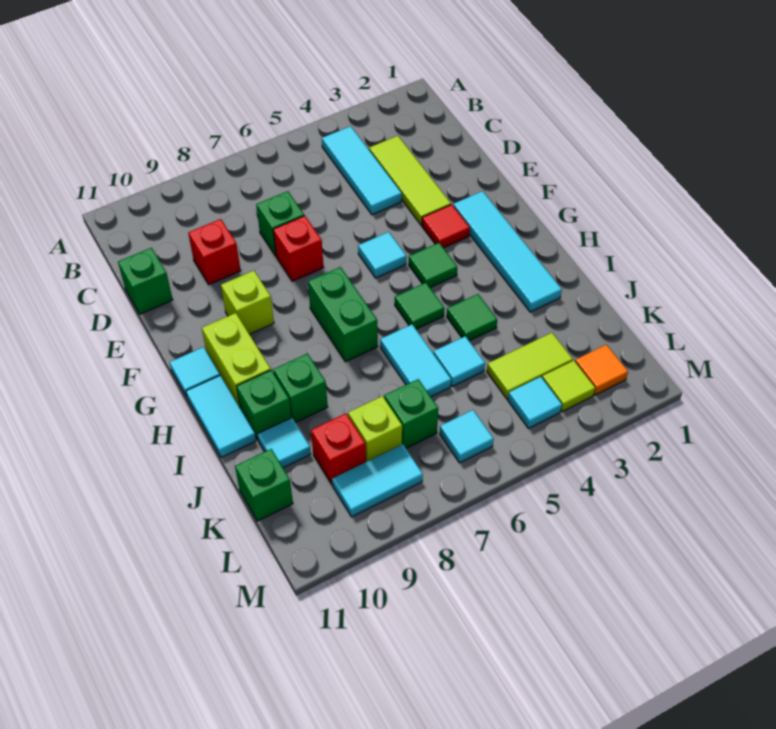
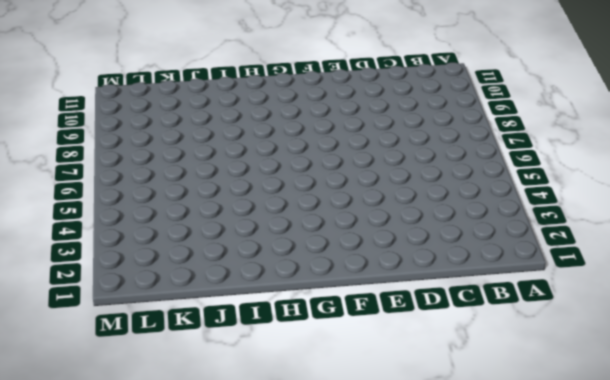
none -> cyan tile B4:D4 level 1
none -> lime tile C3:E3 level 1
none -> green brick D7 level 1
none -> red brick D9 level 1

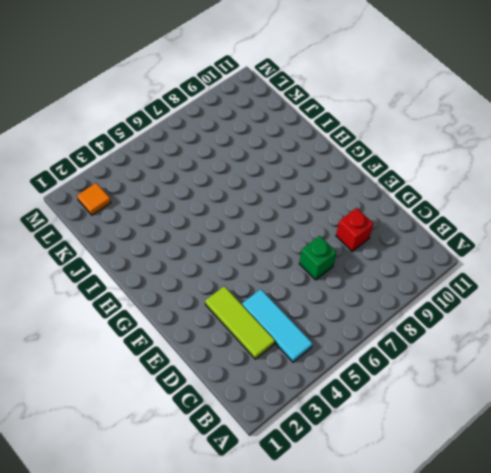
none -> green brick D11 level 1
none -> red brick E7 level 1
none -> cyan tile F2:I2 level 1
none -> red tile F3 level 1

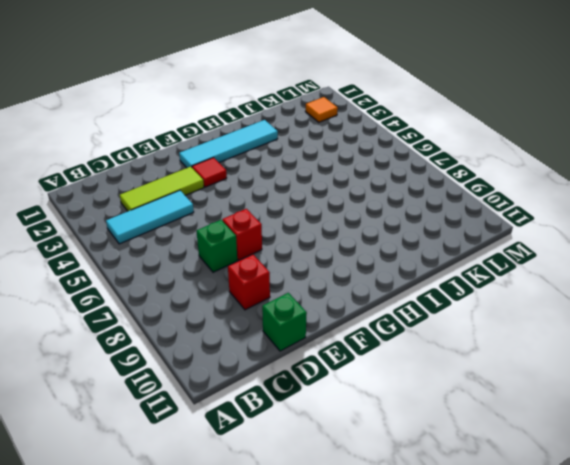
none -> cyan tile F5 level 1
none -> lime brick F9 level 1
none -> green tile G4 level 1
none -> green brick G7:H7 level 1

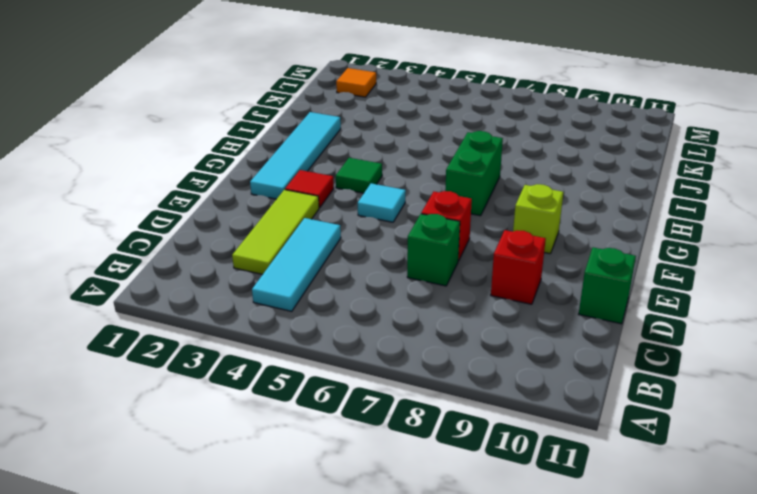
none -> lime brick G10:H10 level 1
none -> cyan tile G11 level 1
none -> green tile H5 level 1
none -> cyan tile H11:I11 level 1

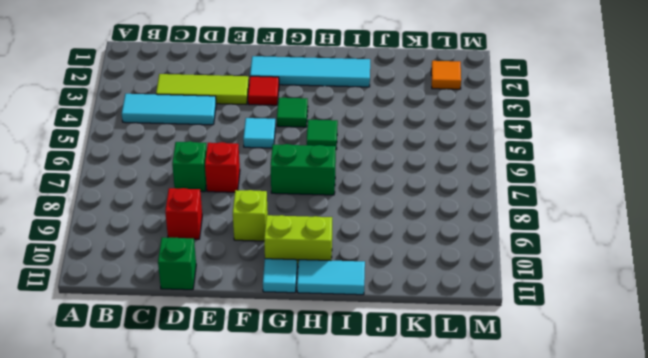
none -> green tile I4 level 1
none -> cyan tile I6:J6 level 1
none -> green brick I9 level 1
none -> green brick I10 level 1

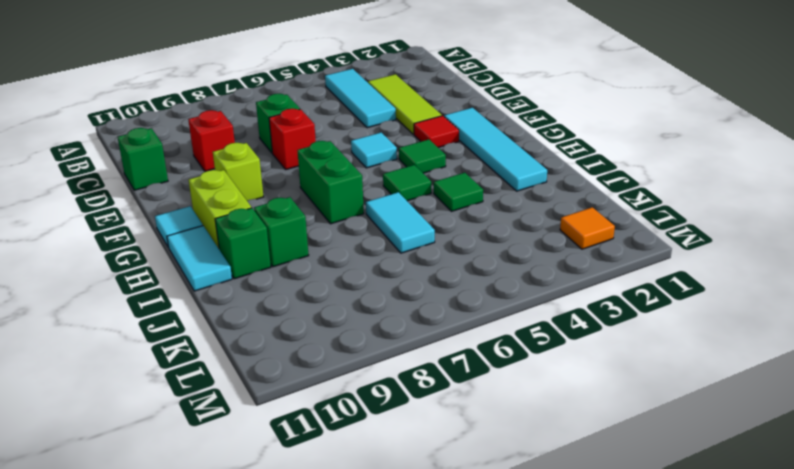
none -> cyan tile J5 level 1
none -> cyan tile J10 level 1
none -> lime tile K3:K4 level 1
none -> green brick K7 level 1

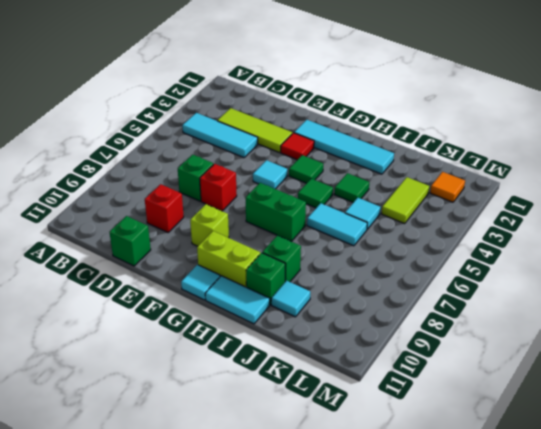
none -> green brick K7 level 1
none -> lime brick K8 level 1
none -> red brick K9 level 1
none -> green brick K11 level 1

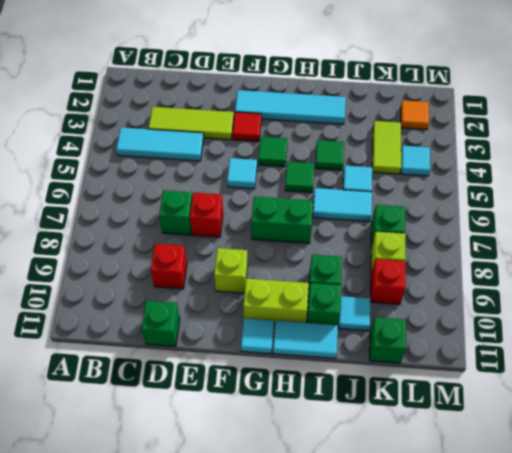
none -> lime tile L3 level 1
none -> cyan tile L6 level 1
none -> cyan tile L8:L9 level 1

